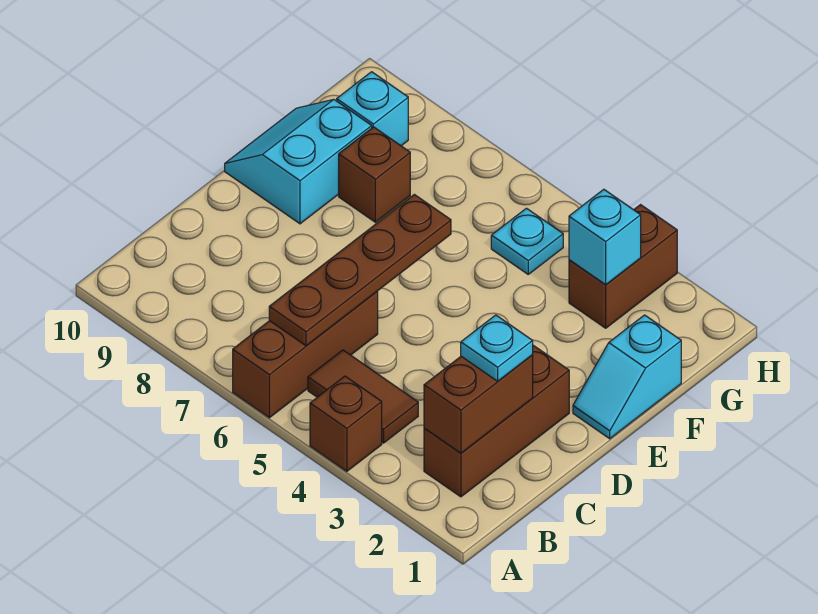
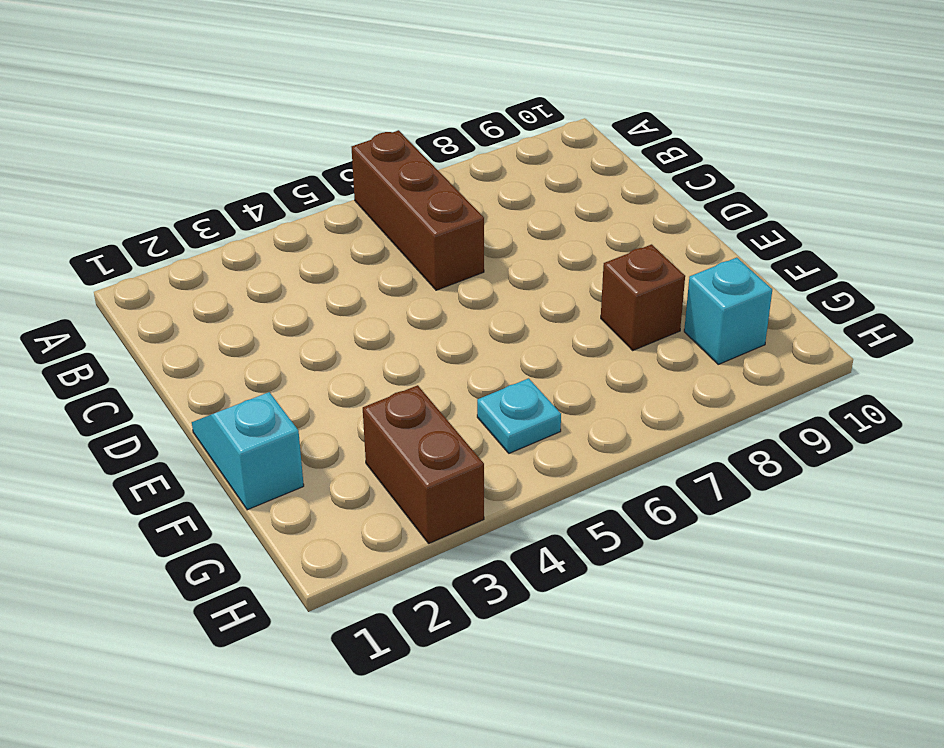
none -> brown brick A4 level 1
none -> brown brick B2:D2 level 1
none -> brown tile B4:B5 level 1

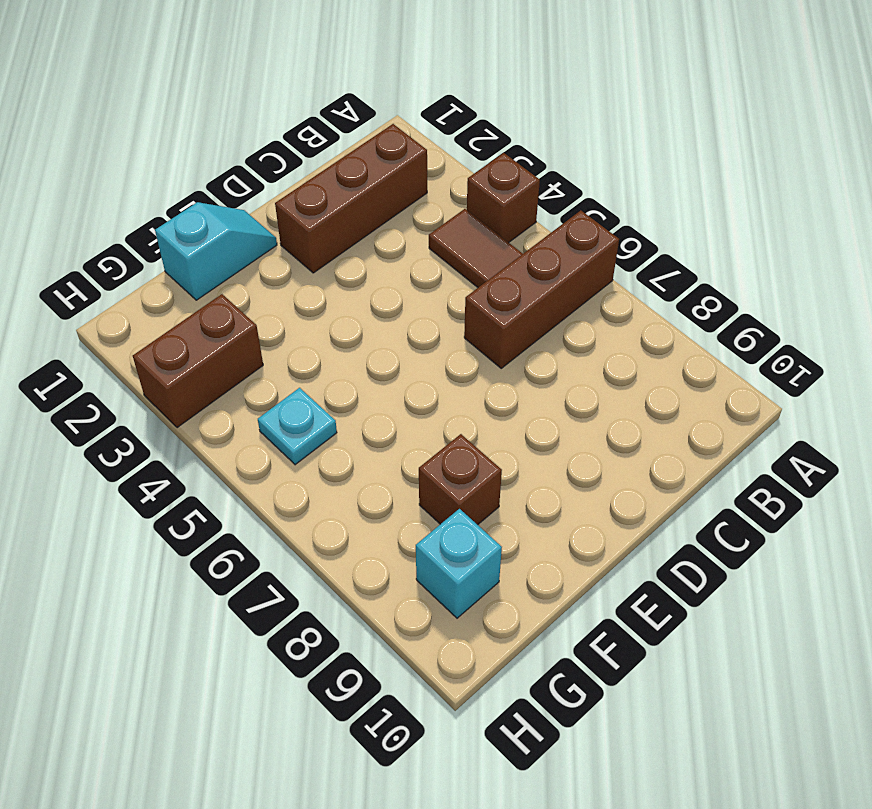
none -> cyan slope E9:F10 level 1 top 9
none -> brown brick B2:C2 level 2
none -> brown plate B6:E6 level 2

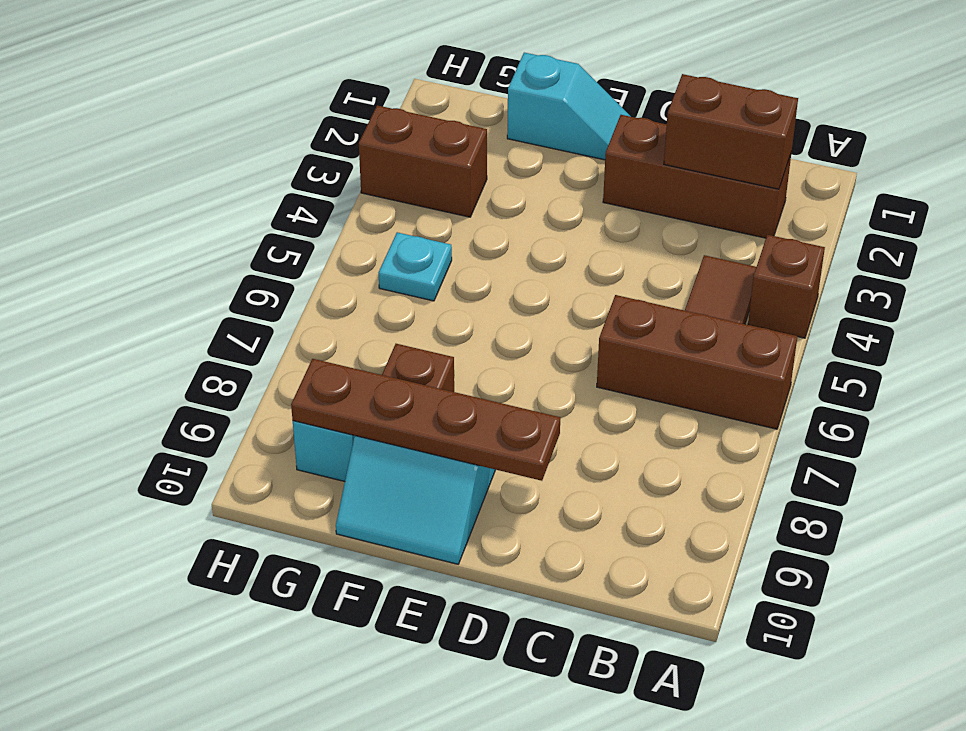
brown plate D9:G9 level 2 -> brown plate B6:E6 level 2
none -> cyan brick G3 level 2
none -> cyan plate C2 level 3

